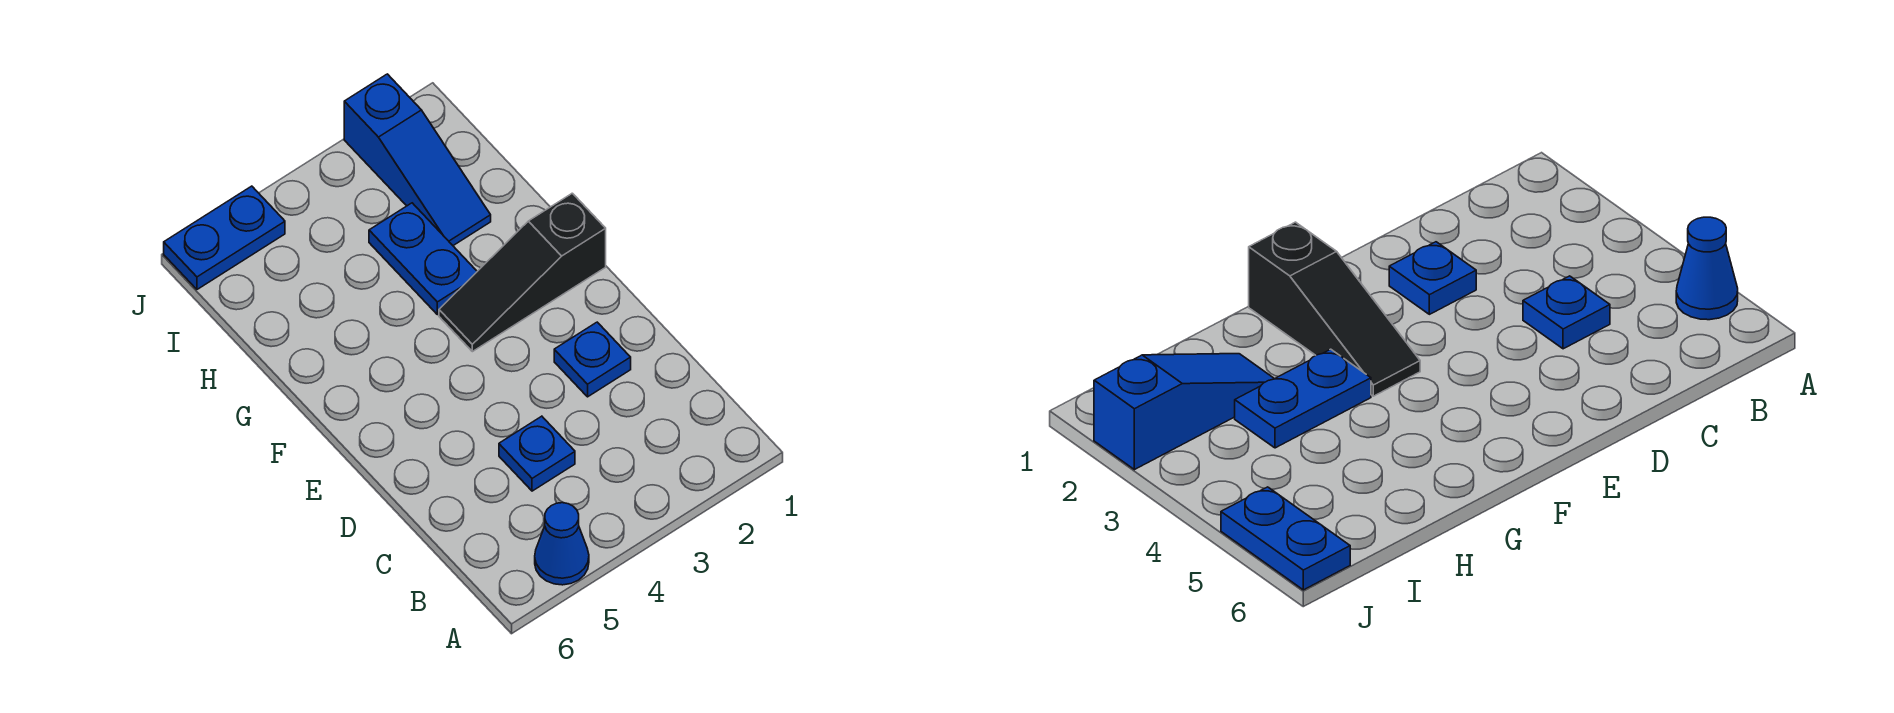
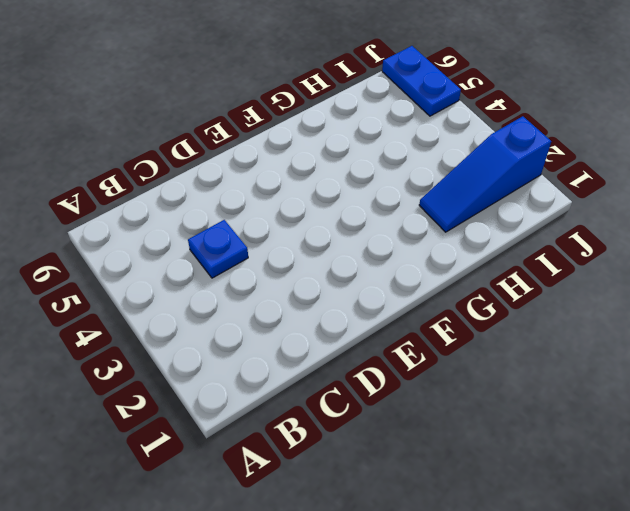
none -> blue cone A5 level 1
none -> blue plate D2 level 1

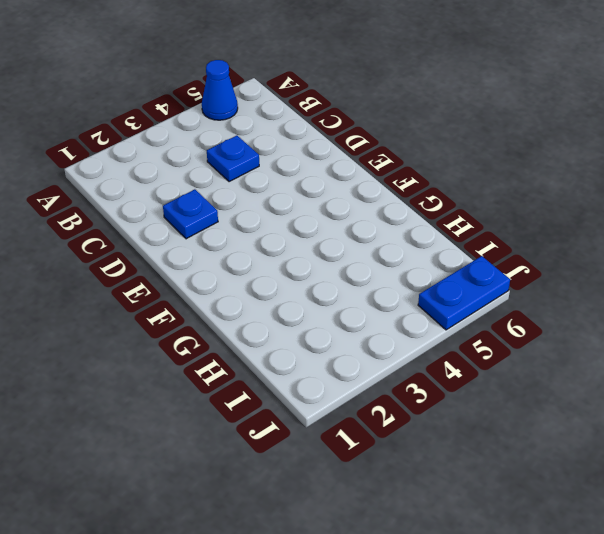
none -> black slope F1:F3 level 1 top 1
none -> blue plate G3:H3 level 1

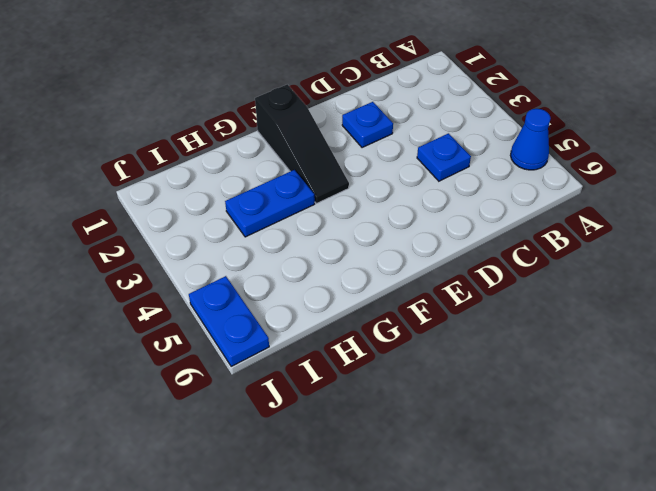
none -> blue slope H2:J2 level 1 top J

